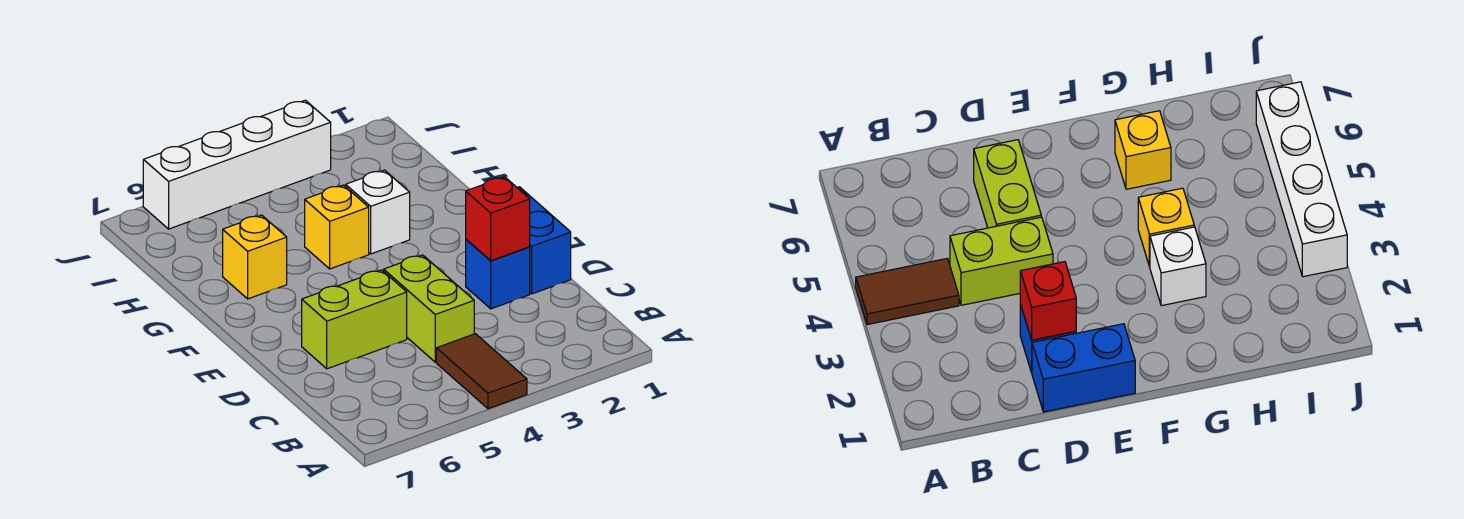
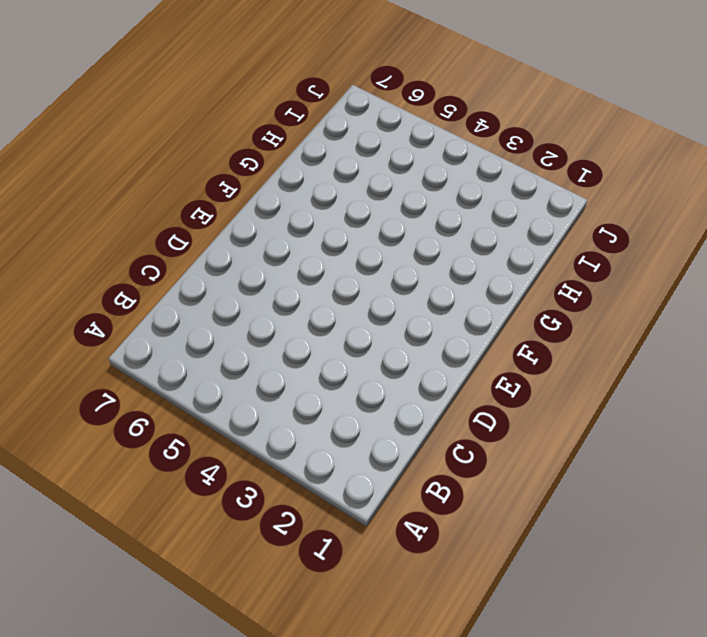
none -> brown tile A4:B4 level 1
none -> lime brick C4:D4 level 1

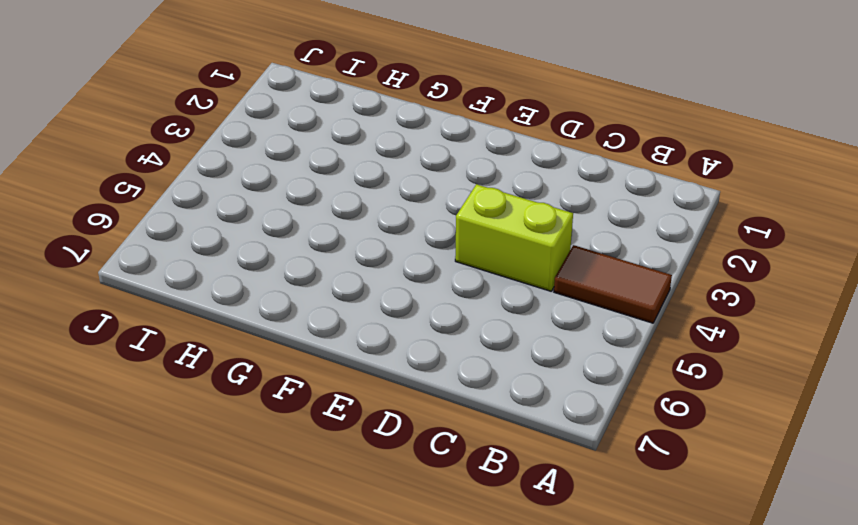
none -> blue brick D1:E1 level 1
none -> blue brick D2 level 1

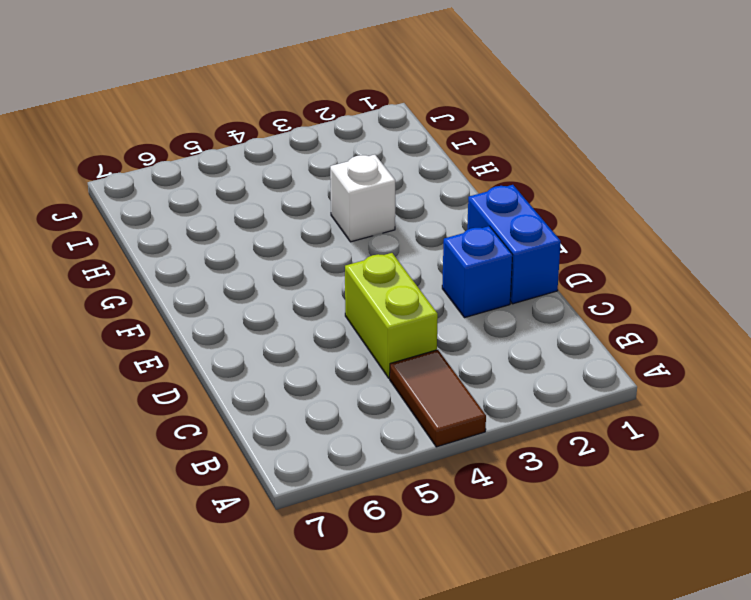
none -> lime brick D5:D6 level 1
none -> yellow brick G4 level 1

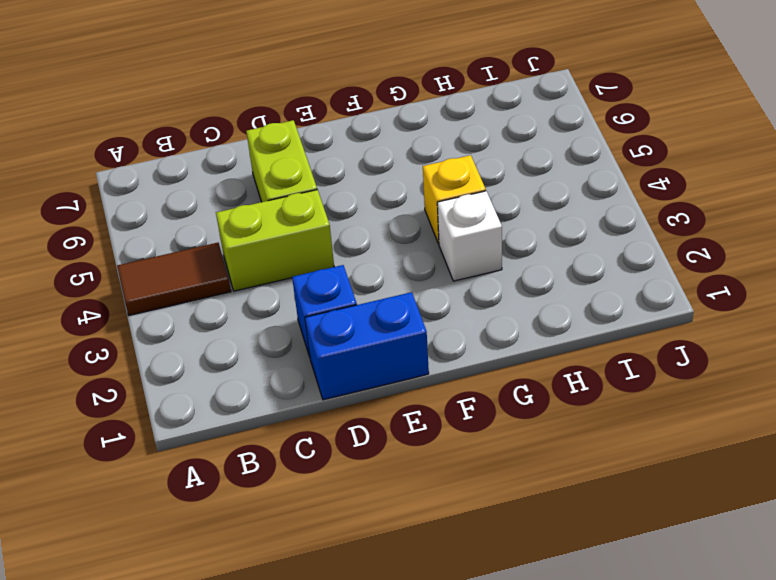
none -> yellow brick G6 level 1
none -> white brick J3:J6 level 1

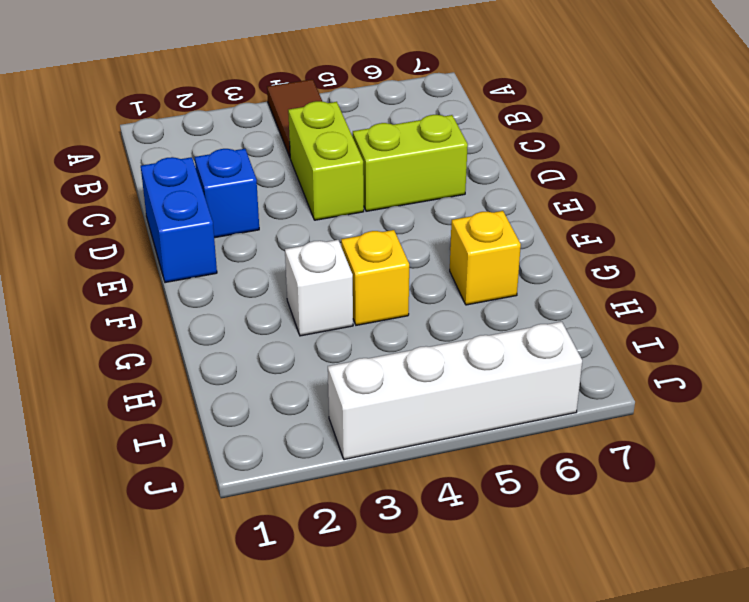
none -> red brick D2 level 2

